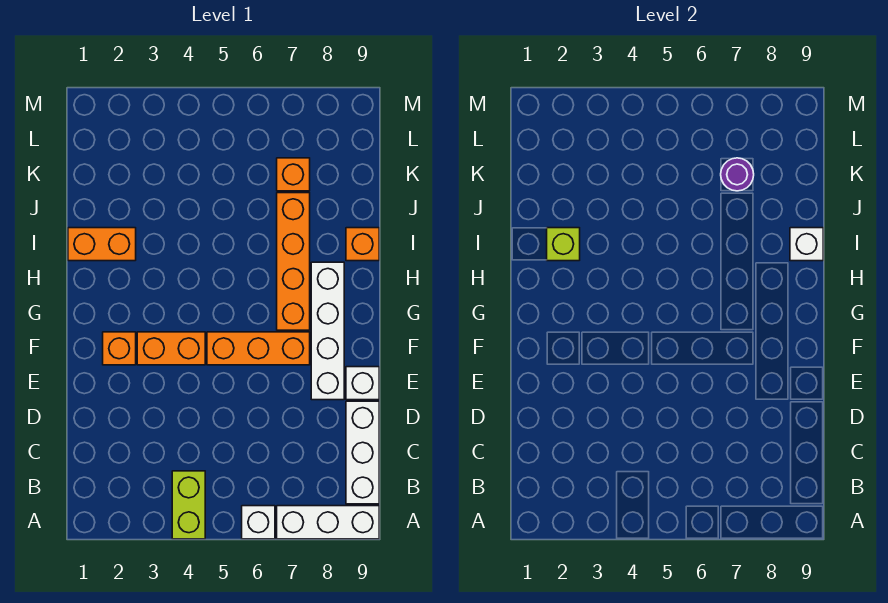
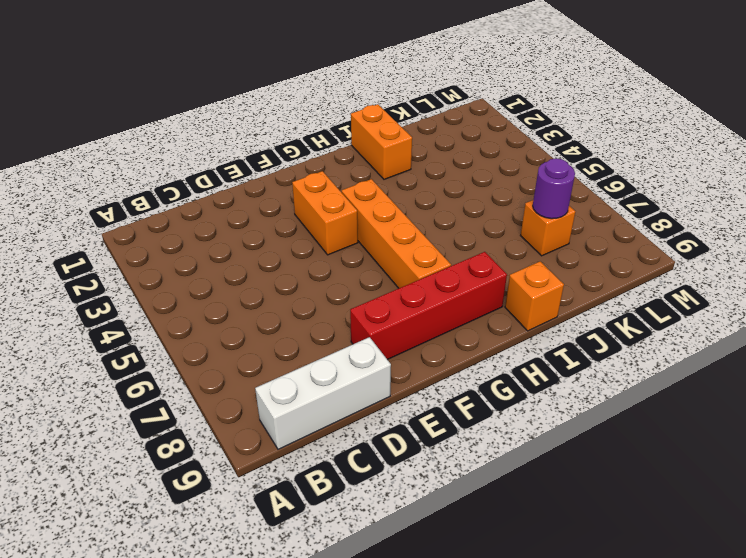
red brick E8:H8 level 1 -> white brick E8:H8 level 1
orange brick G4:G7 level 1 -> orange brick G7:J7 level 1
none -> lime brick A4:B4 level 1
none -> white brick A6 level 1
none -> white brick A7:A9 level 1

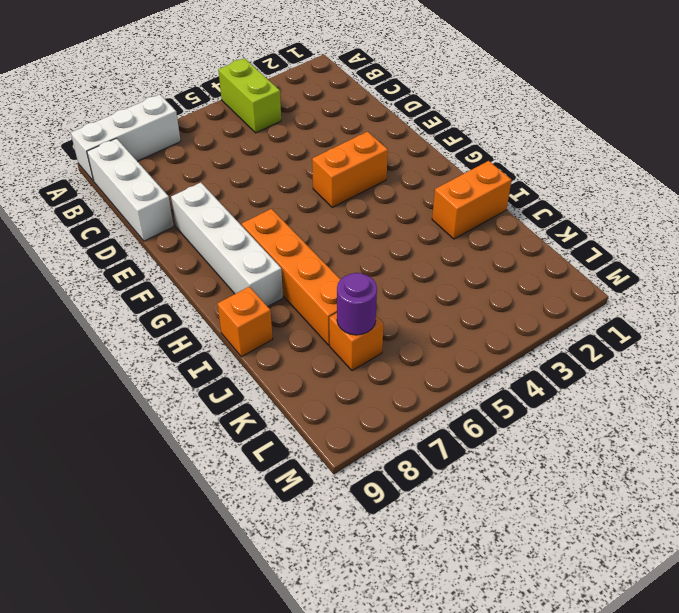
none -> white brick A6 level 1
none -> white brick E9 level 1
none -> orange brick F2 level 1

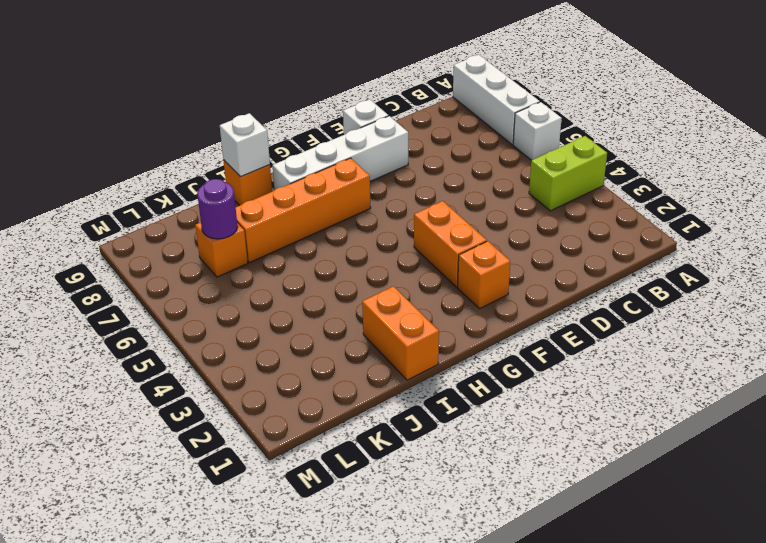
none -> white brick B9:D9 level 1
none -> orange brick F5:F7 level 1
none -> lime brick I2 level 2

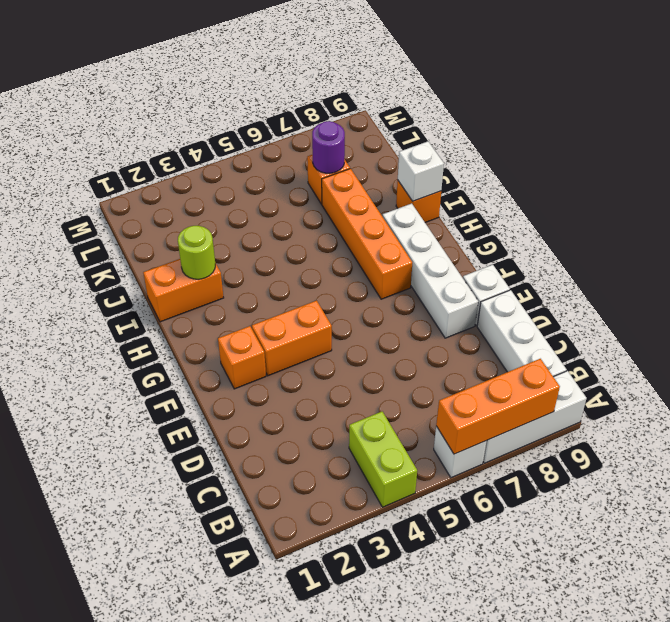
orange brick A6:A8 level 2 -> orange brick F5:F7 level 1
lime round brick I2 level 2 -> lime brick I2 level 2

